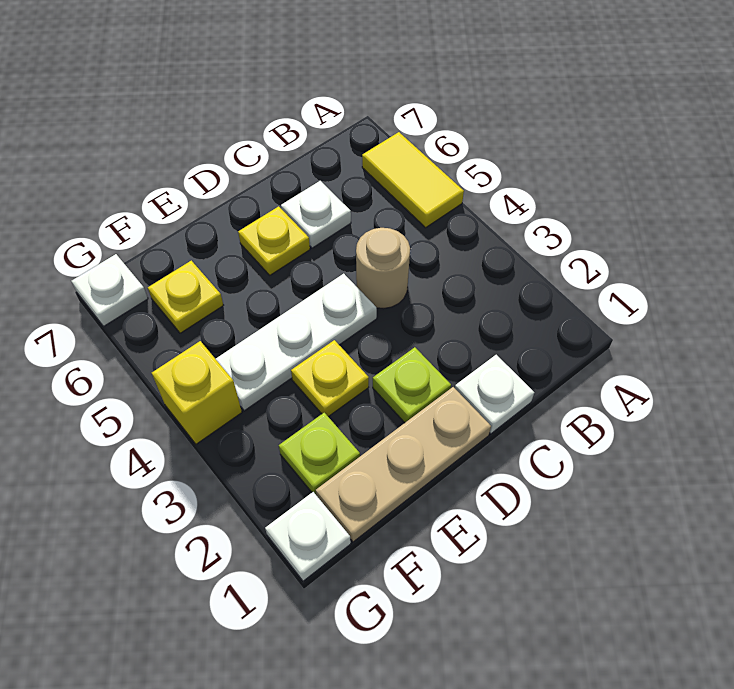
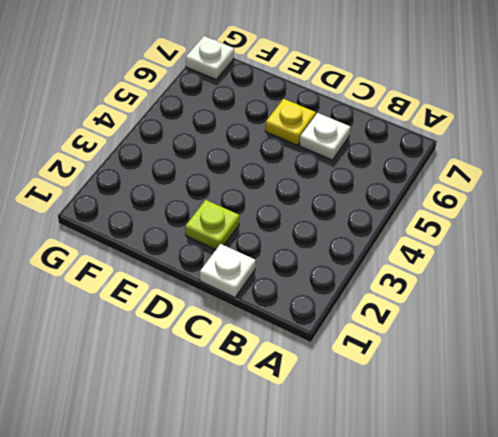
none -> yellow tile A5:A6 level 1
none -> tan round brick C4 level 1
none -> tan plate D1:F1 level 1

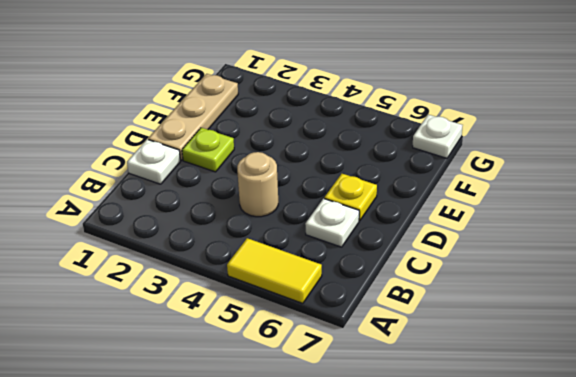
none -> white plate D4:F4 level 1
none -> yellow plate E3 level 1
none -> lime plate F2 level 1

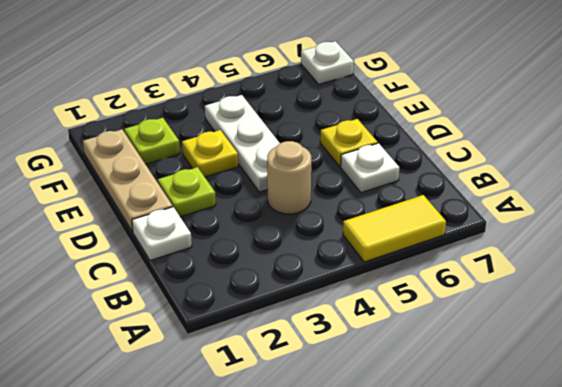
none -> yellow plate F6 level 1
none -> white plate G1 level 1
none -> yellow brick G4 level 1

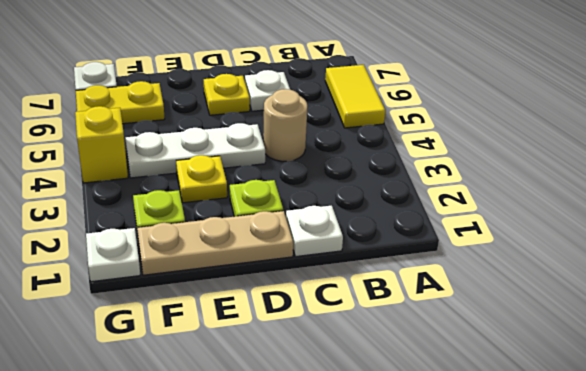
yellow plate F6:G6 level 1 -> yellow plate F6 level 1

